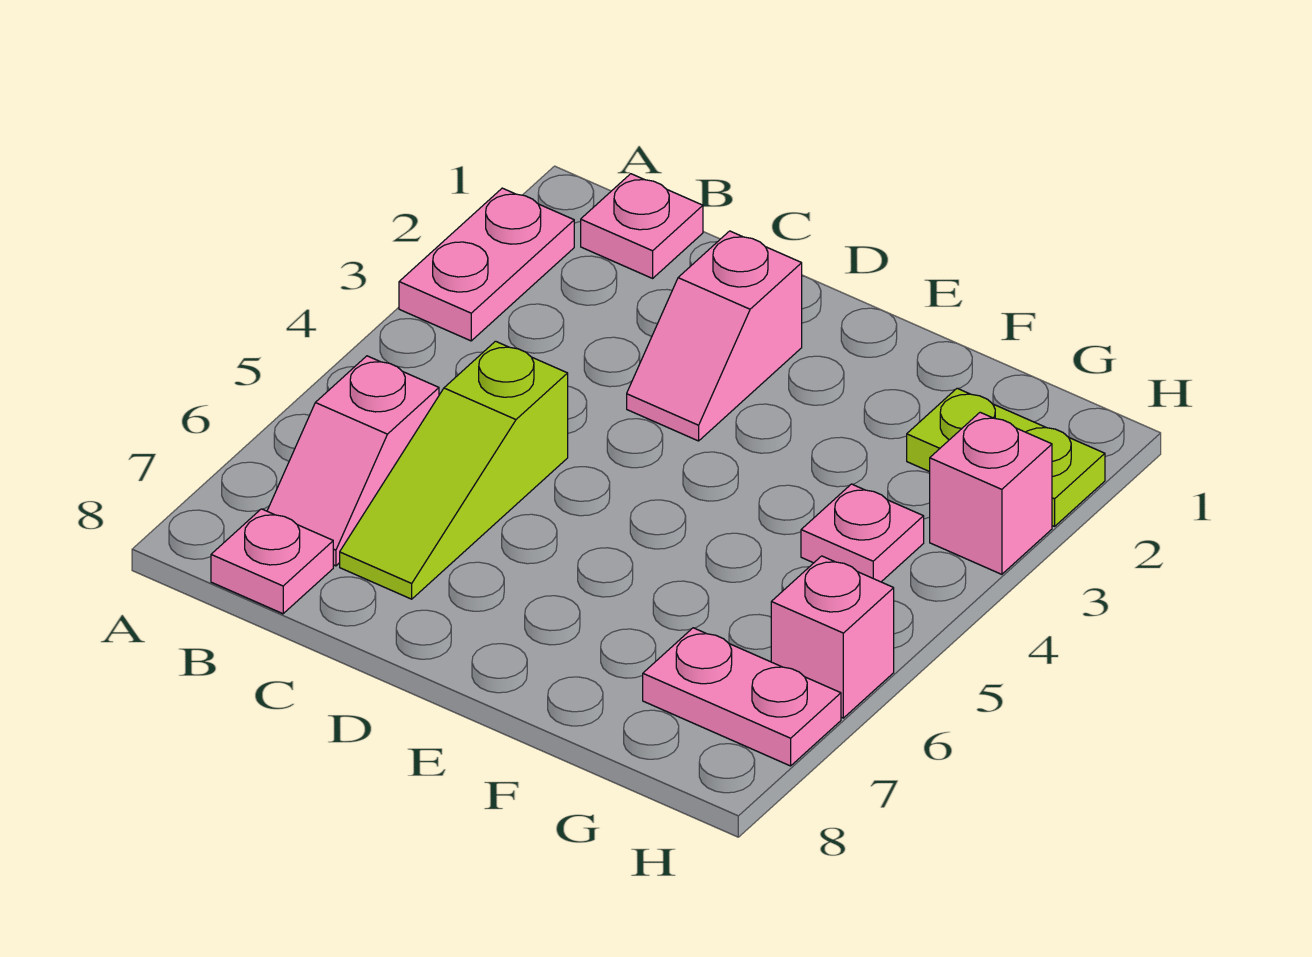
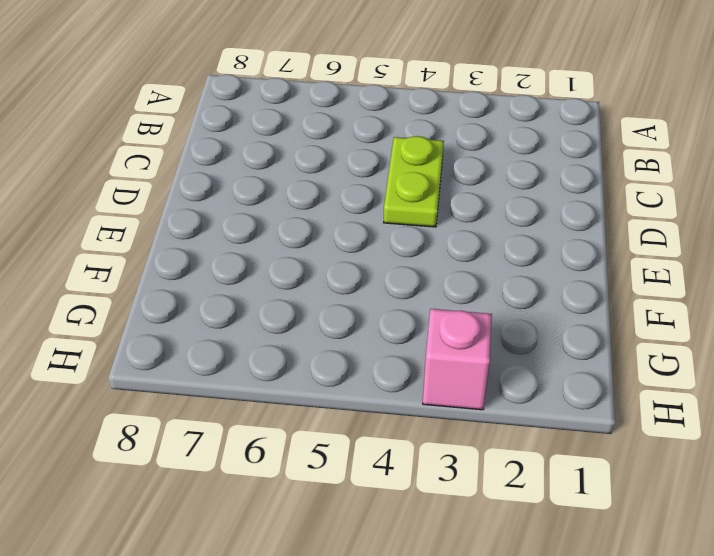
lime plate C4:D4 level 1 -> lime plate G2:H2 level 1
none -> pink plate A2:A3 level 1
none -> pink plate B1 level 1

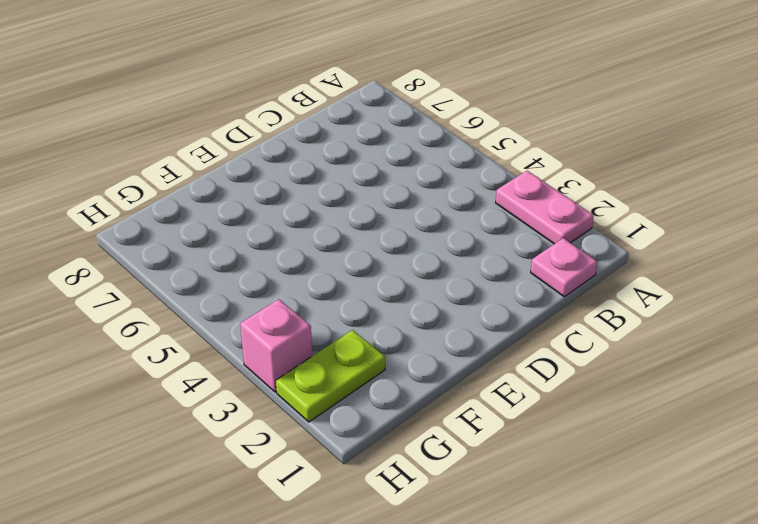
none -> pink slope B6:B7 level 1 top 6
none -> pink plate B8 level 1

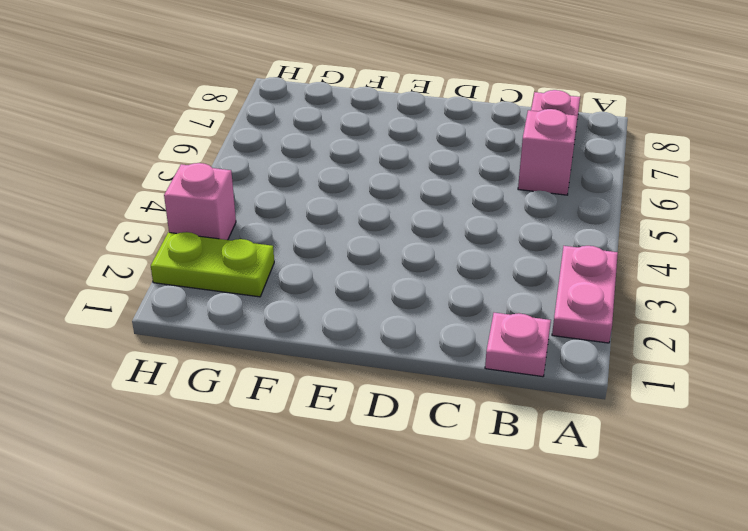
none -> lime slope C5:C7 level 1 top 5
none -> pink slope D2:D3 level 1 top 2

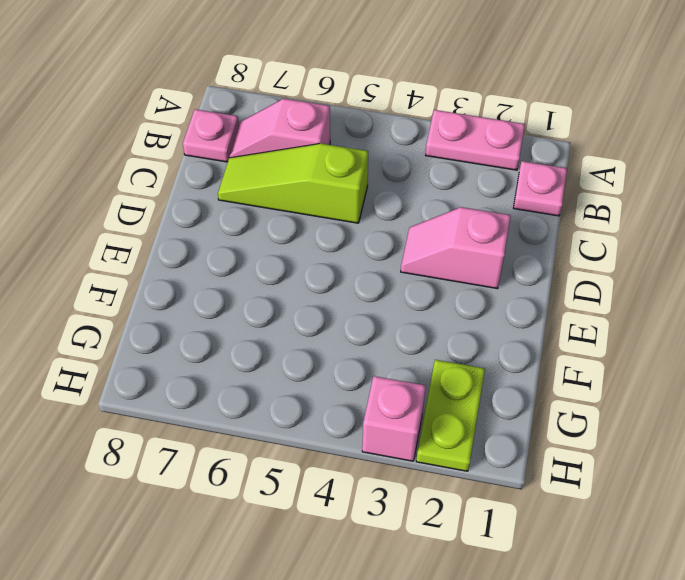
none -> pink plate G4 level 1
none -> pink plate G7:H7 level 1

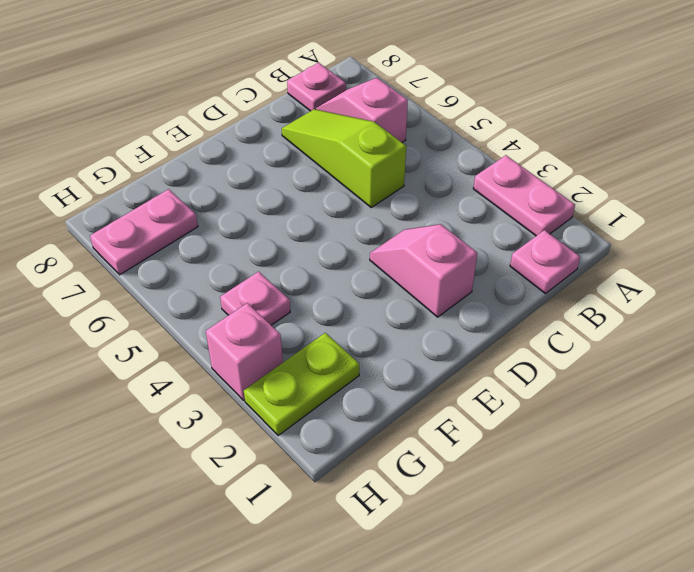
none -> pink brick H6 level 1

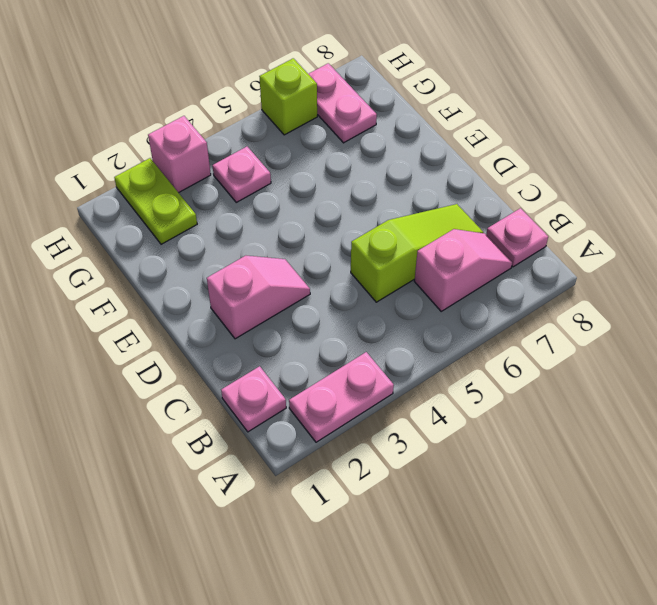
lime brick H6 level 1 -> pink brick H6 level 1

